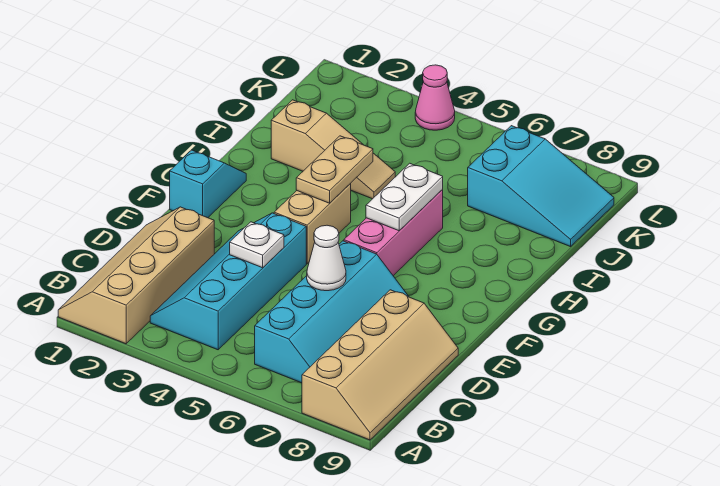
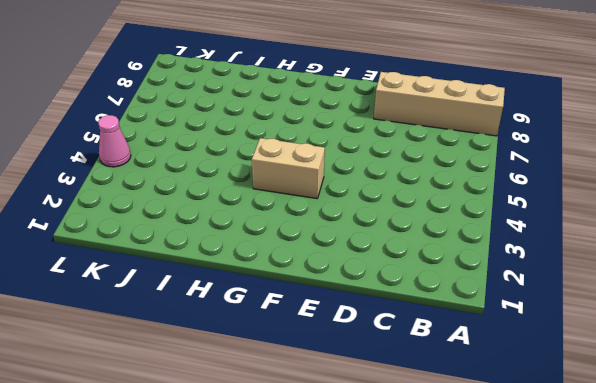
none -> tan slope A1:D2 level 1 top 2
none -> cyan slope B3:E4 level 1 top 4
none -> cyan slope B6:E7 level 1 top 6

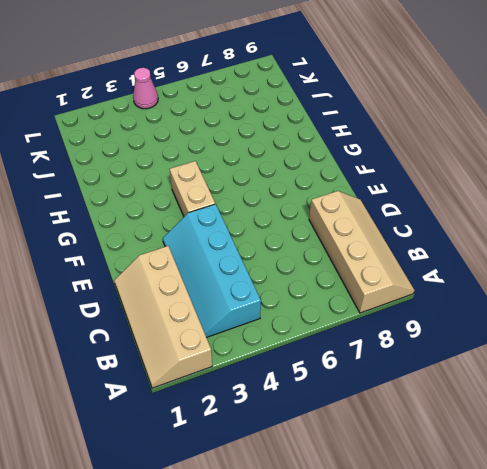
none -> cyan slope B6:E7 level 1 top 6
none -> cyan slope F1:G1 level 1 top F
none -> pink brick F6:H6 level 1

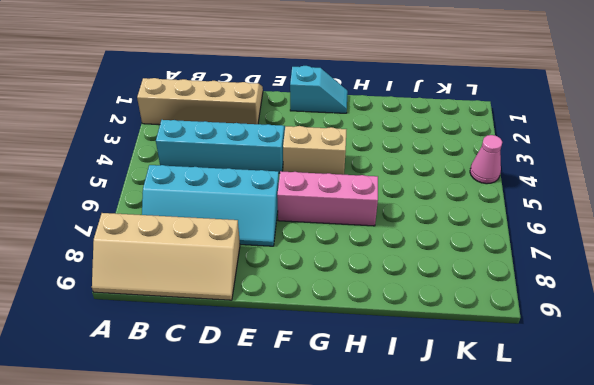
none -> tan slope I2:I4 level 1 top 2
none -> cyan slope J7:K9 level 1 top 7
none -> white plate D4 level 2

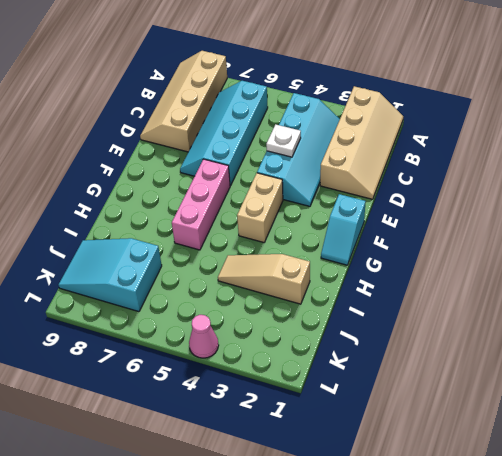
none -> white cone D6 level 2
none -> tan plate G4:H4 level 2
none -> white plate G6:H6 level 2

